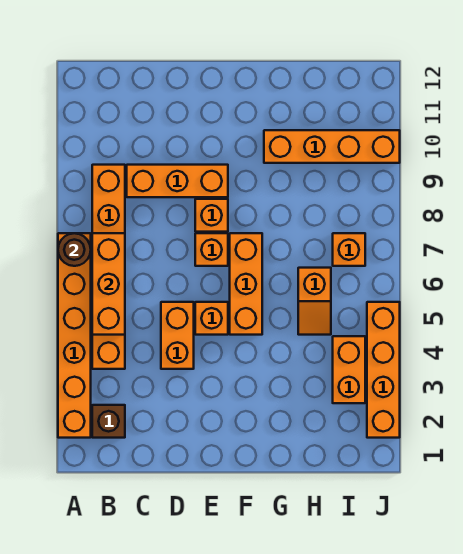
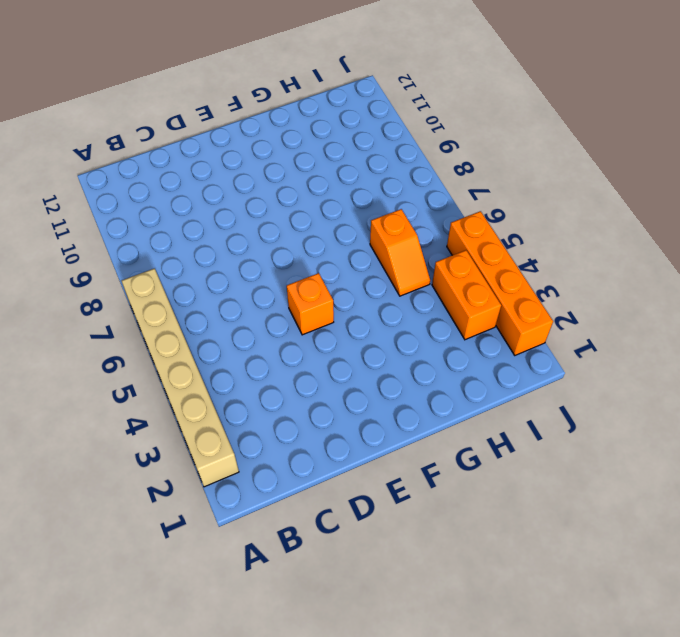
tan brick A2:A7 level 1 -> orange brick A2:A7 level 1
none -> brown brick B2 level 1
none -> orange brick B4:B9 level 1
none -> orange brick C9:E9 level 1

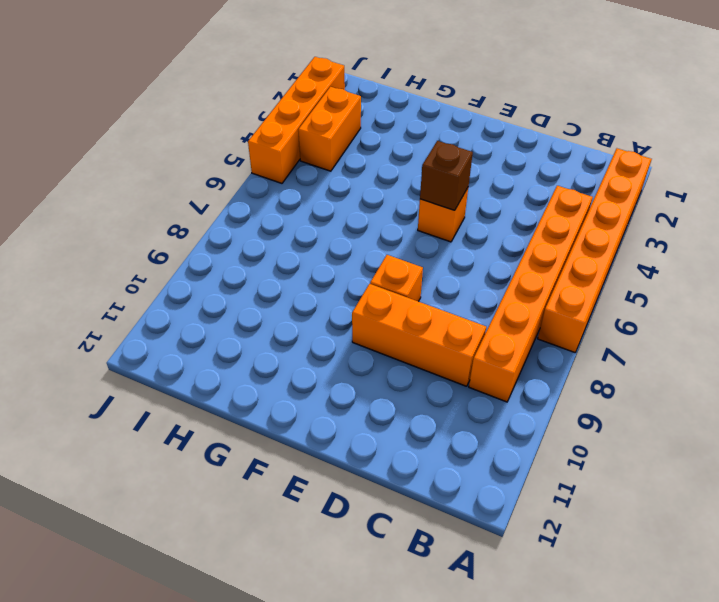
brown brick E5 level 2 -> brown brick B2 level 1
none -> orange brick D4:D5 level 1
none -> orange brick E7 level 1
none -> orange brick F5:F7 level 1

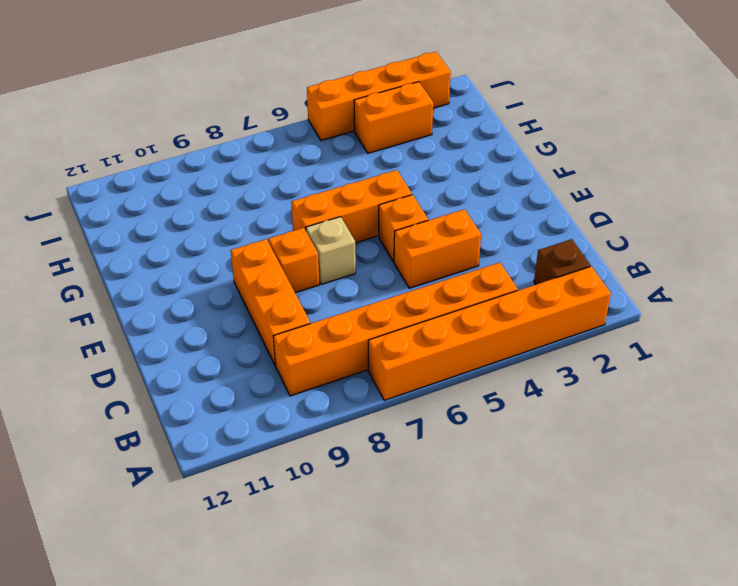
tan brick E7 level 1 -> orange brick E7 level 1
none -> orange brick G10:J10 level 1
none -> orange slope H5:H6 level 1 top 6
none -> orange brick I7 level 1

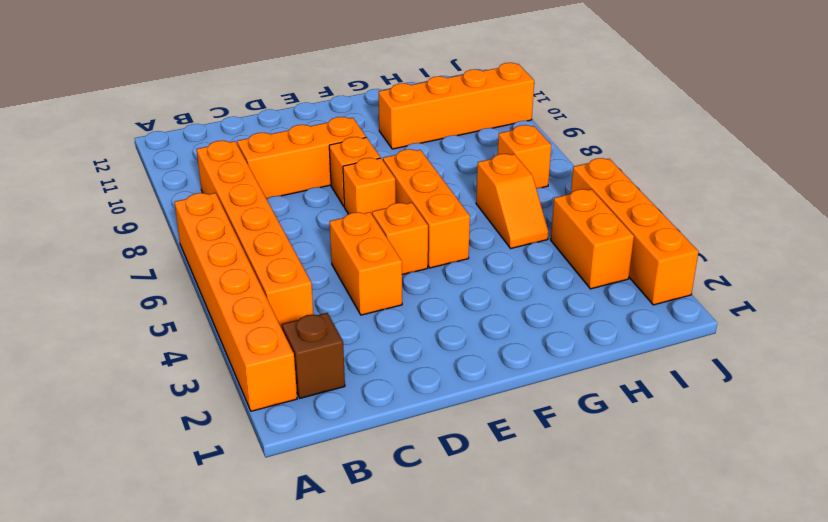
none -> brown round brick A7 level 2
none -> orange brick B5:B7 level 2

